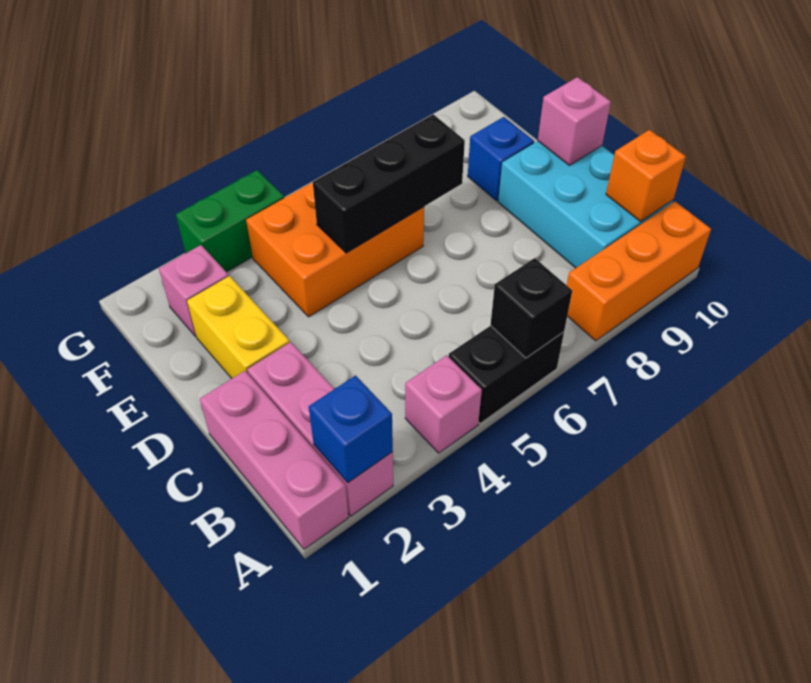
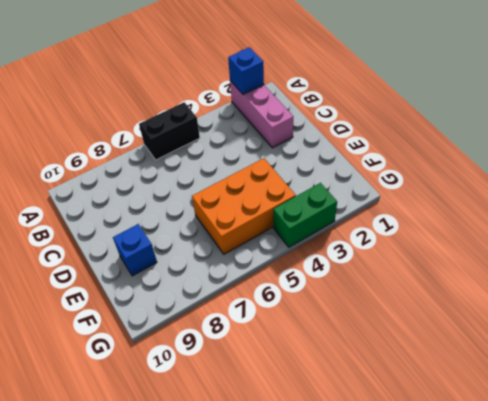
none -> pink brick A1:C1 level 1
none -> pink brick A4 level 1
none -> orange brick A8:A10 level 1

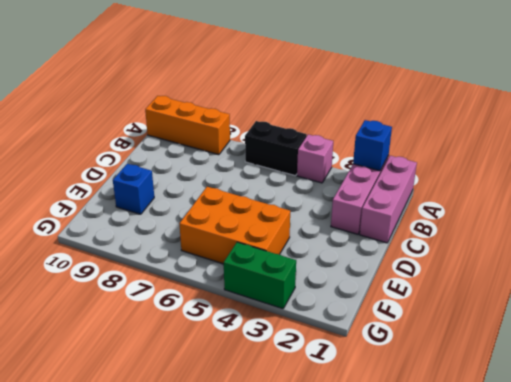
none -> cyan brick B9:D10 level 1
none -> yellow brick D2:E2 level 1
none -> pink brick F2 level 1

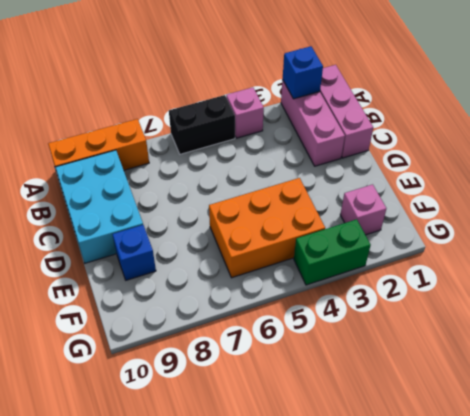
none -> yellow brick D2:E2 level 1
none -> black brick A6 level 2
none -> orange brick B10 level 2

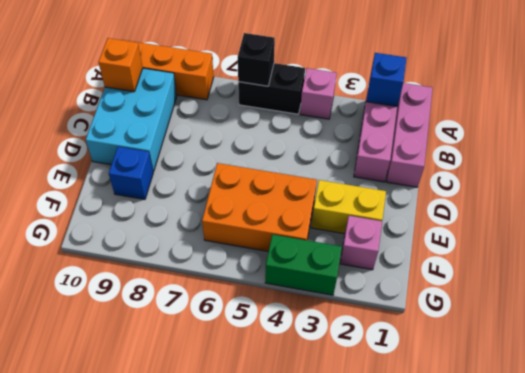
yellow brick E2:E3 level 1 -> yellow brick D2:E2 level 1
none -> pink brick D10 level 2
none -> black brick E5:E7 level 2

